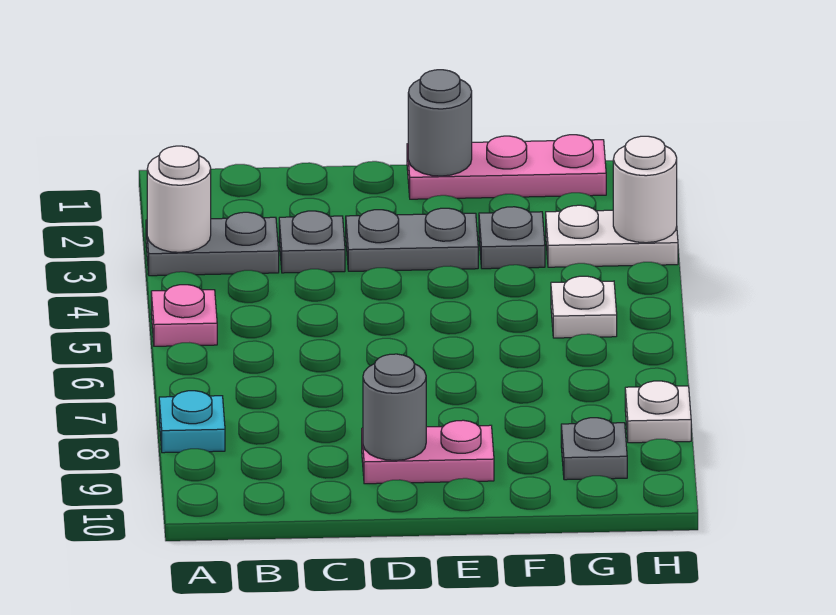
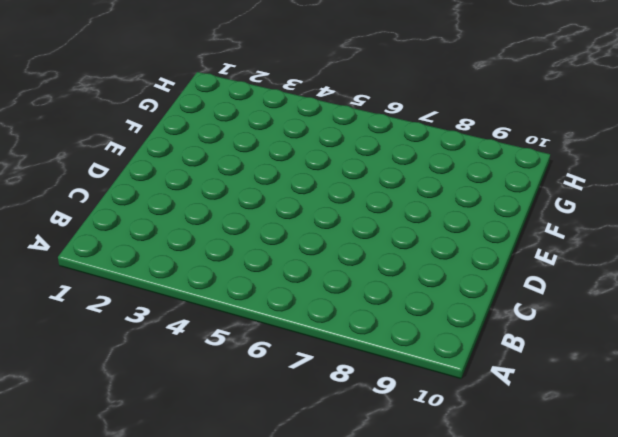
none -> grey plate A3:B3 level 1
none -> pink plate A5 level 1
none -> cyan plate A8 level 1

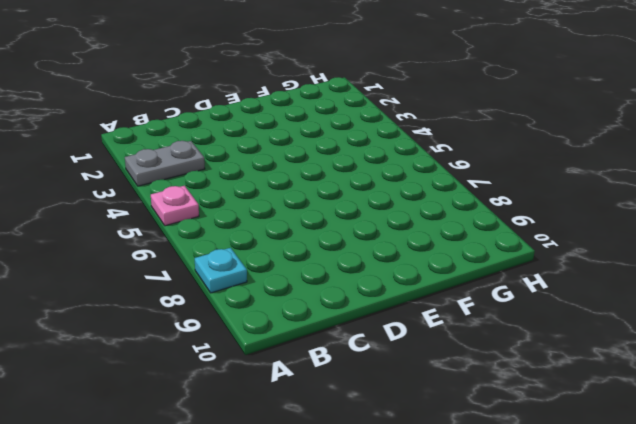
none -> grey plate C3 level 1
none -> grey plate D3:E3 level 1
none -> pink plate D9:E9 level 1

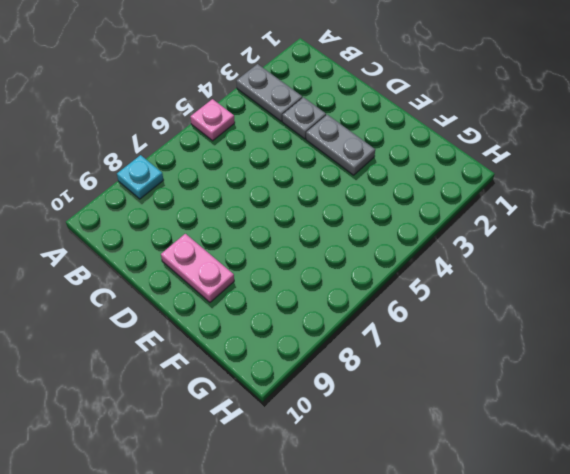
none -> pink plate E1:G1 level 1
none -> grey plate F3 level 1
none -> white plate G3:H3 level 1

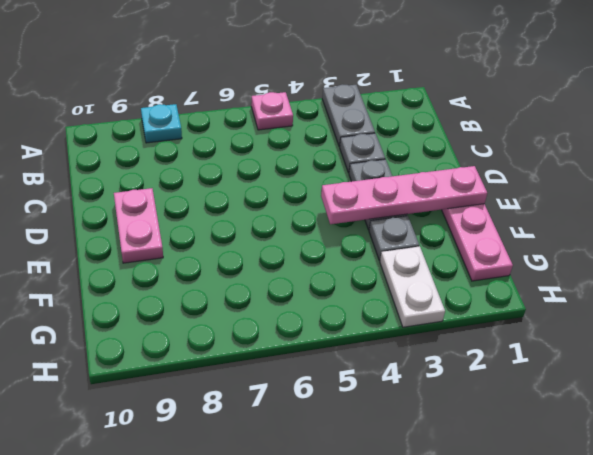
pink plate E1:E4 level 2 -> grey round brick E1 level 2
none -> white plate G5 level 1
none -> grey plate G9 level 1
none -> white plate H8 level 1

